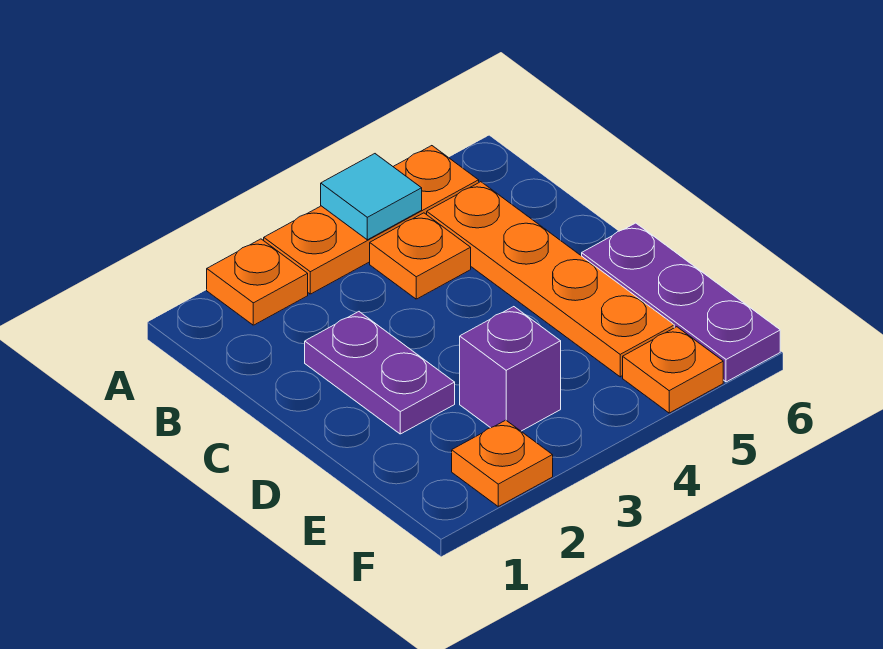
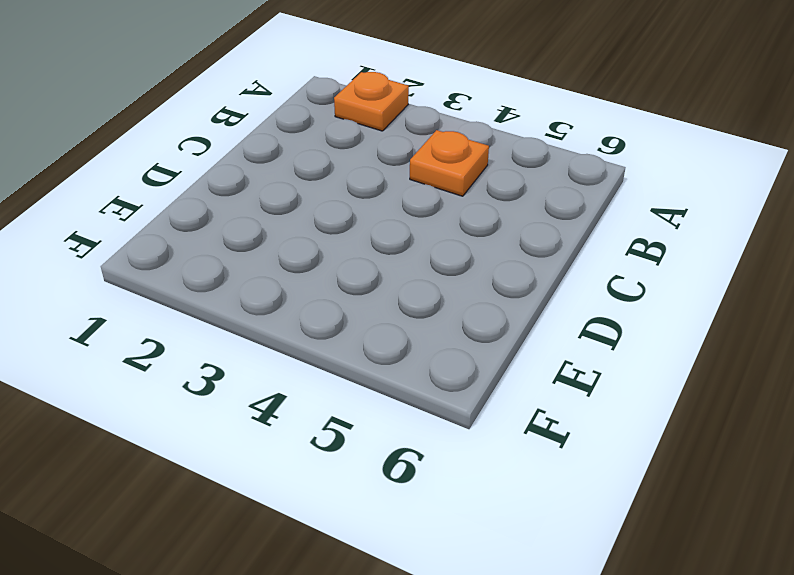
none -> orange plate A3:A5 level 1
none -> orange plate B5:E5 level 1

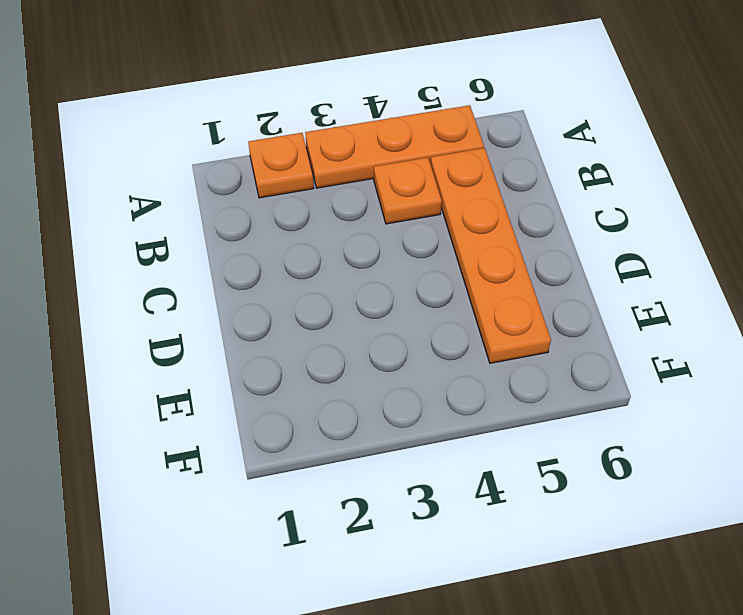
none -> purple plate C2:D2 level 1
none -> purple plate D6:F6 level 1

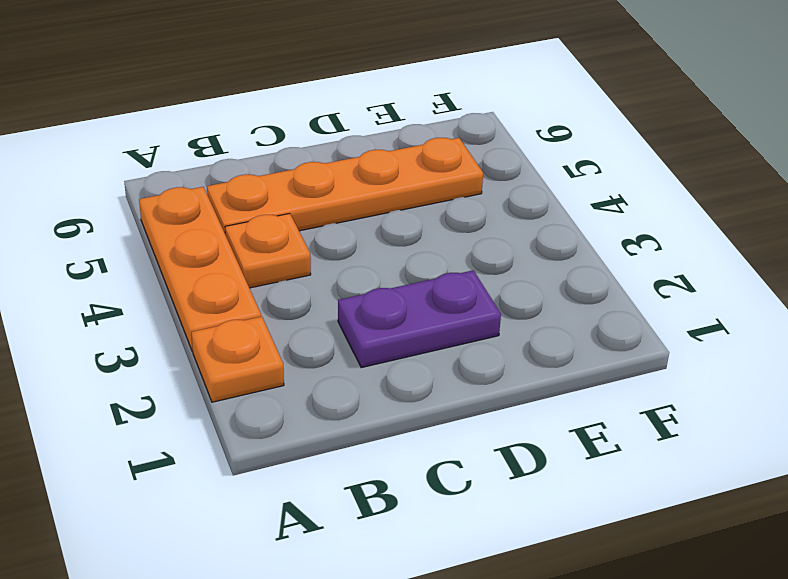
none -> purple plate D6:F6 level 1
none -> purple brick E3 level 1

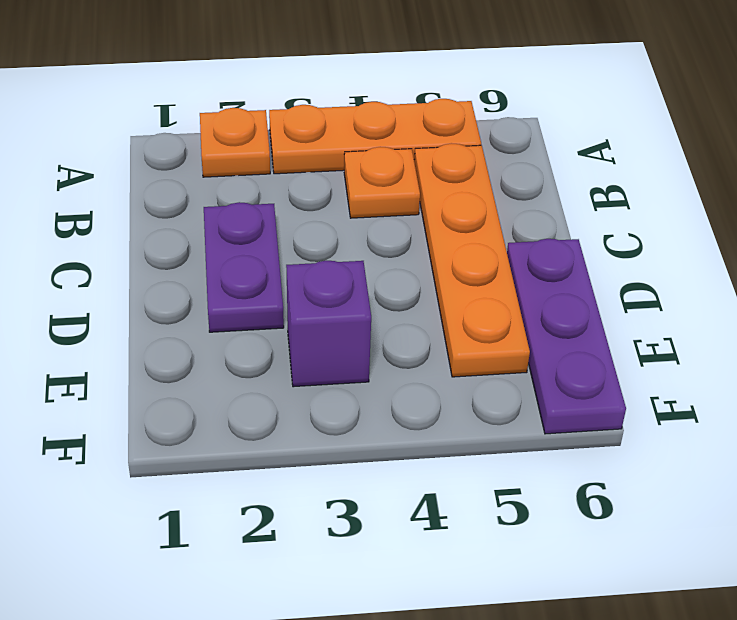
none -> orange plate F2 level 1
none -> orange plate F5 level 1

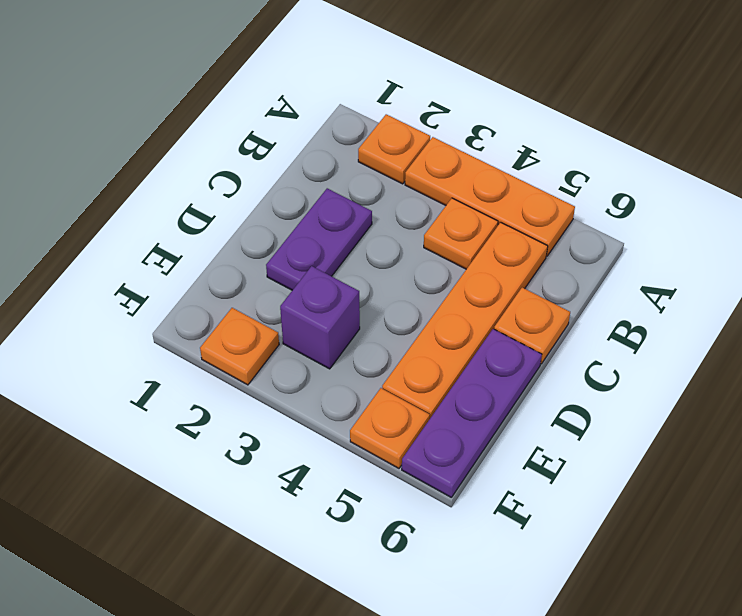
orange plate C6 level 1 -> none
none -> cyan tile A4 level 2

